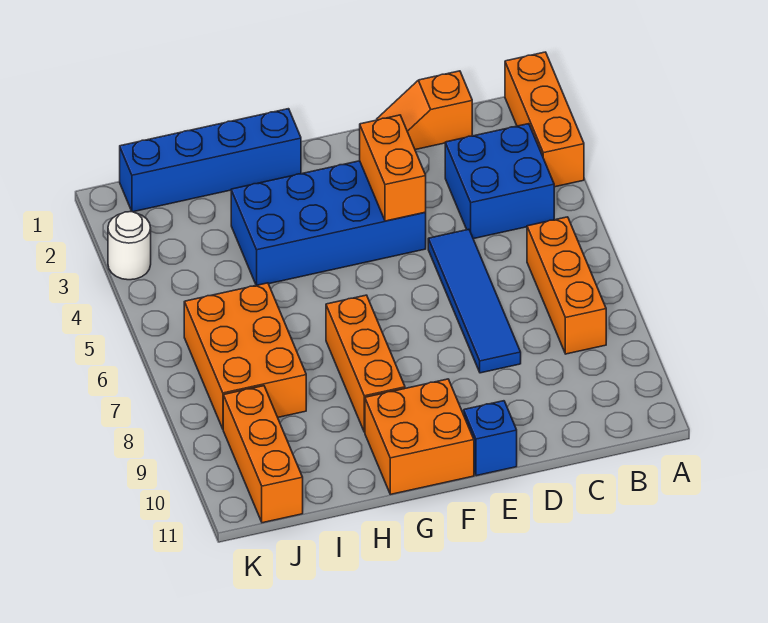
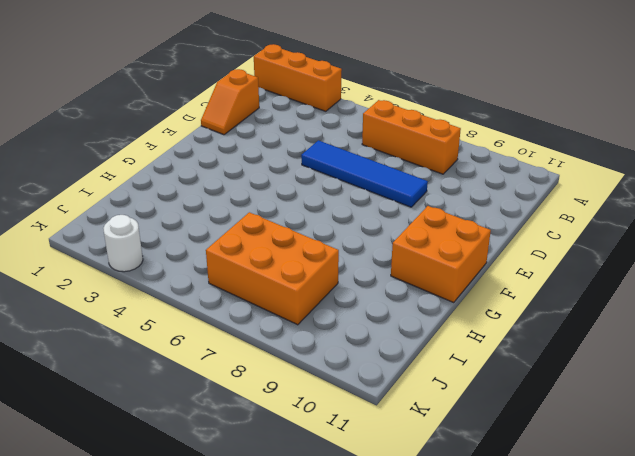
none -> blue brick B3:C4 level 1
none -> blue brick E3:H4 level 1
none -> blue brick E11 level 1

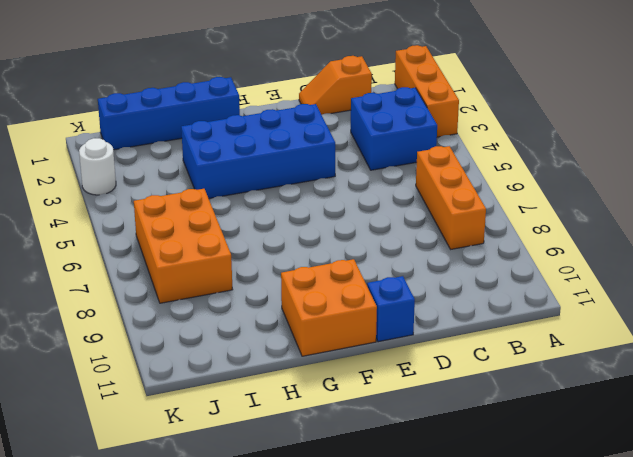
none -> blue tile D5:D8 level 1
none -> orange brick G7:G9 level 1
none -> orange brick J9:J11 level 1

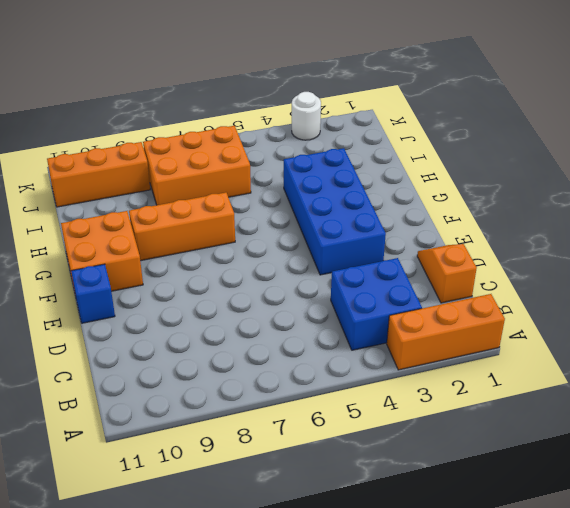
none -> orange brick B6:B8 level 1
none -> blue tile D5:D8 level 1
none -> blue brick G1:J1 level 1

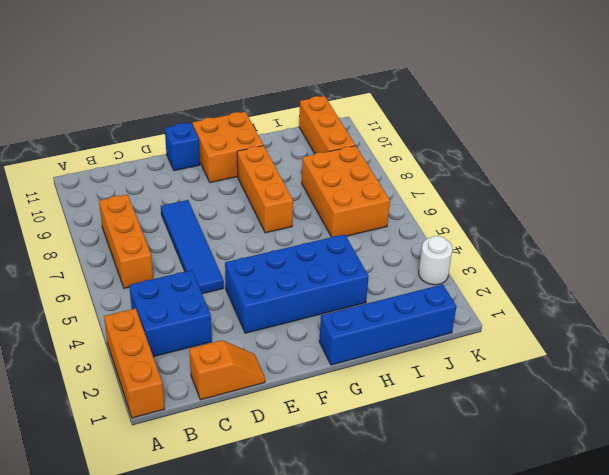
none -> orange brick E3:E4 level 2

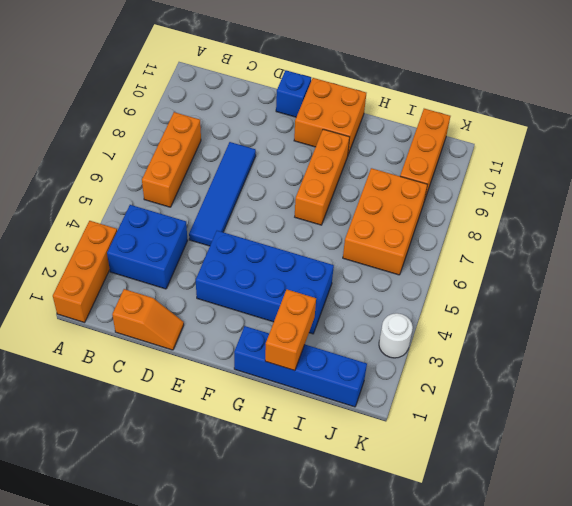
orange brick H1:H2 level 2 -> orange brick E3:E4 level 2

